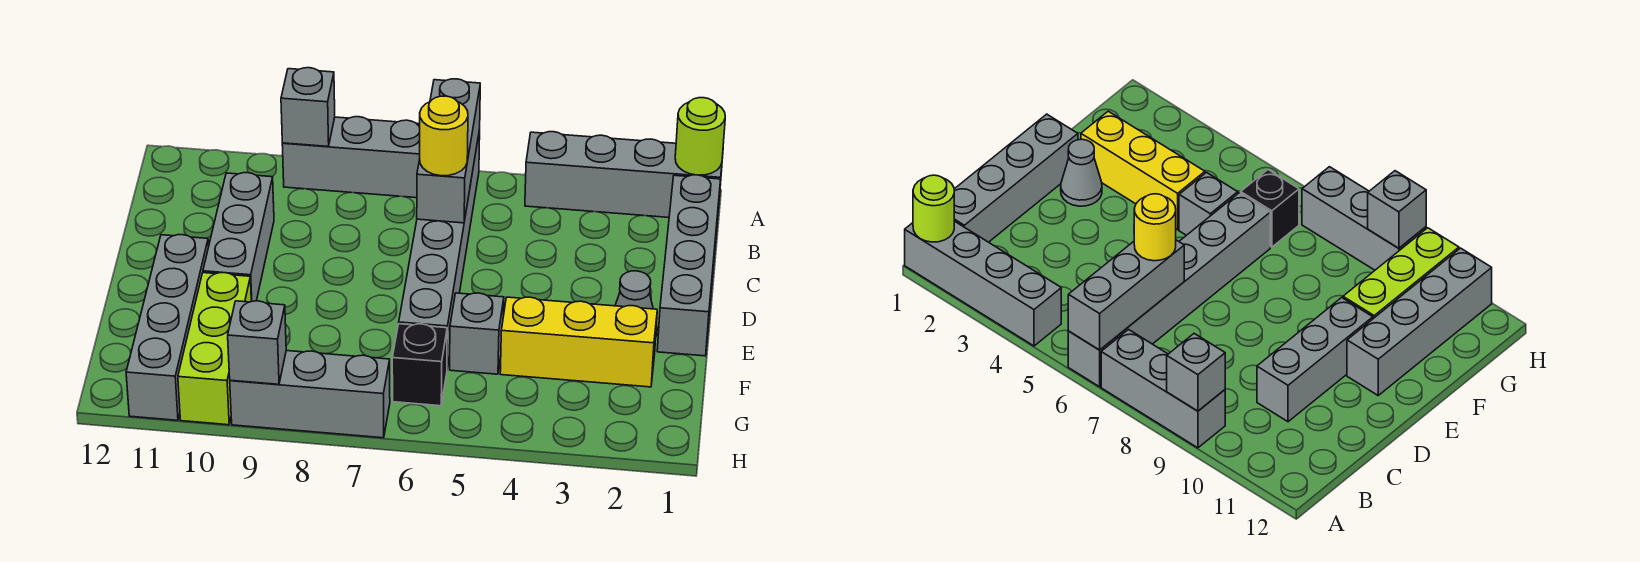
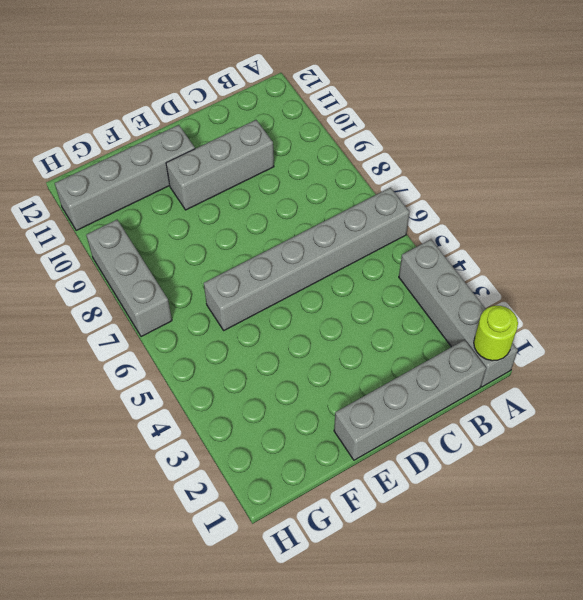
none -> grey brick A7:A9 level 1
none -> grey cone E2 level 1
none -> yellow brick F2:F4 level 1

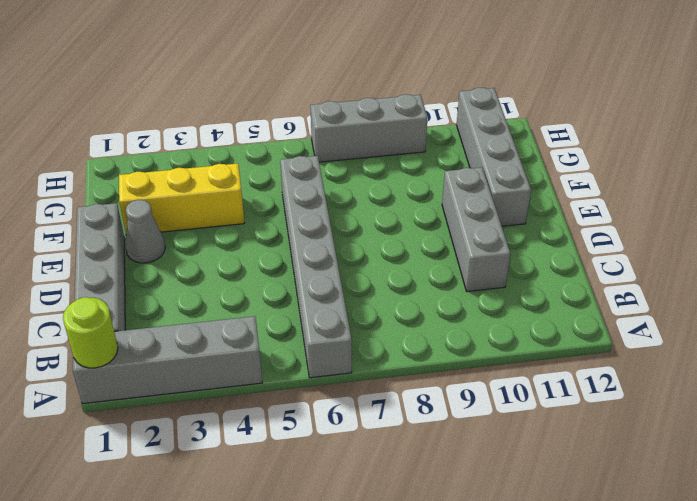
none -> grey brick A7:A9 level 1
none -> grey brick F5 level 1
none -> lime brick F10:H10 level 1

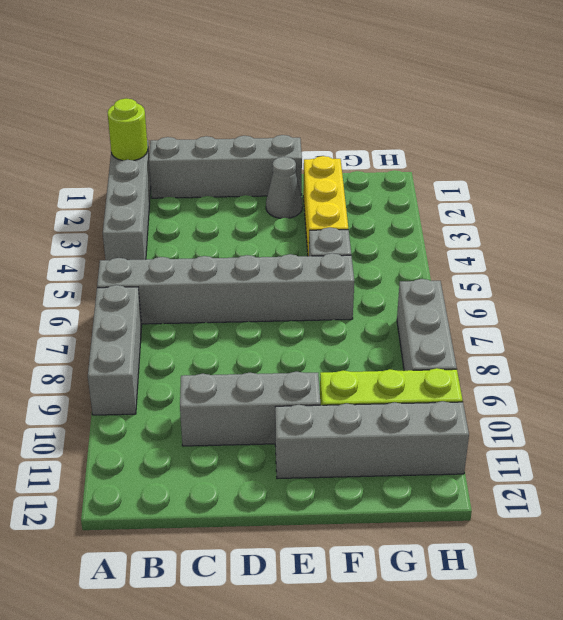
none -> black brick G6 level 1
none -> grey brick A6:C6 level 2
none -> grey brick A9 level 2

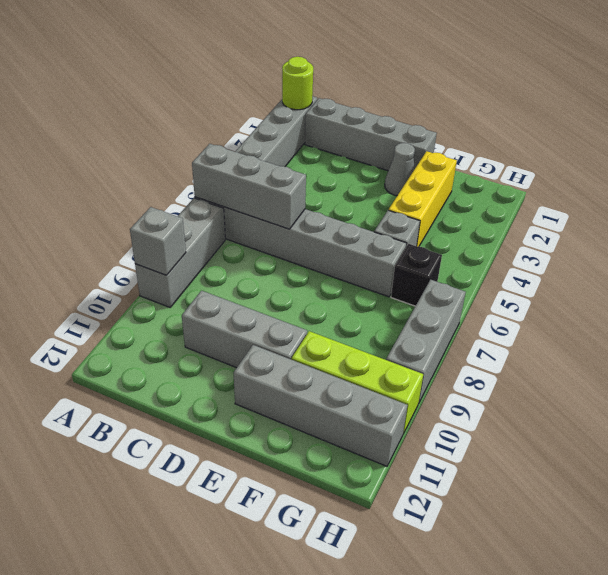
none -> grey brick H9 level 2
none -> yellow round brick C6 level 3

